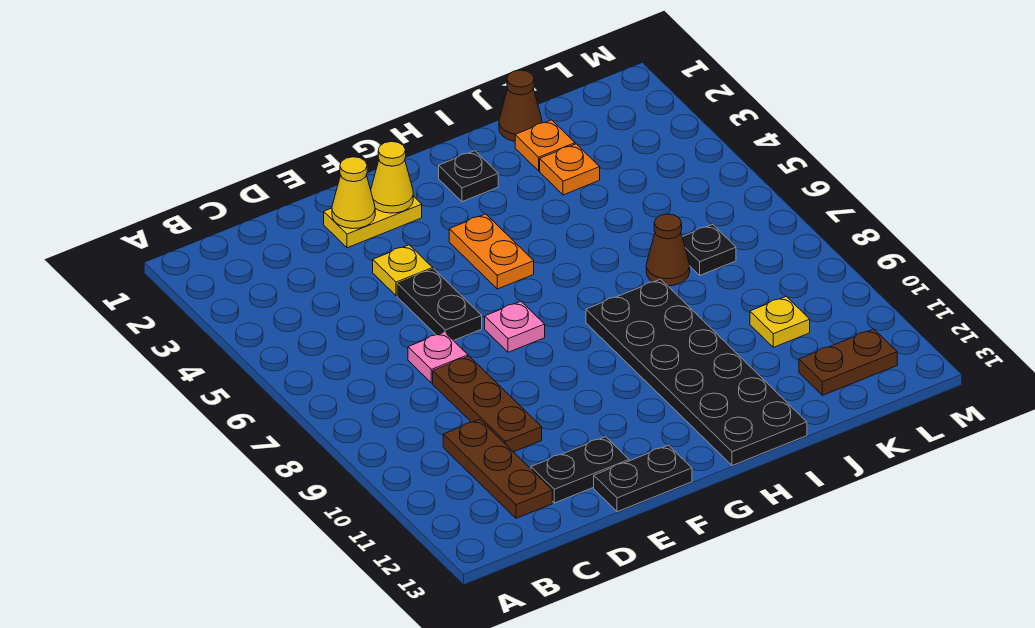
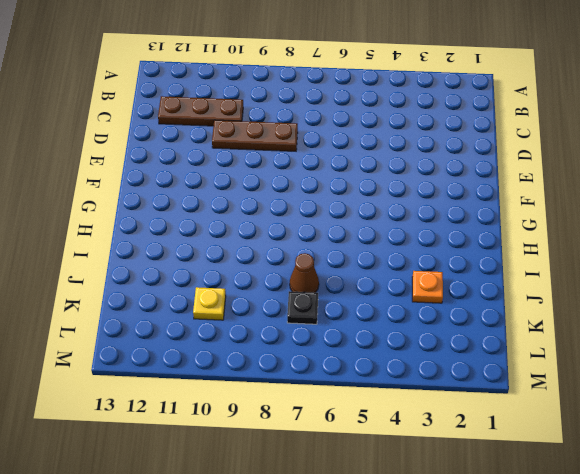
none -> pink plate D7 level 1
none -> black plate D12:E12 level 1
none -> yellow plate E2:F2 level 1

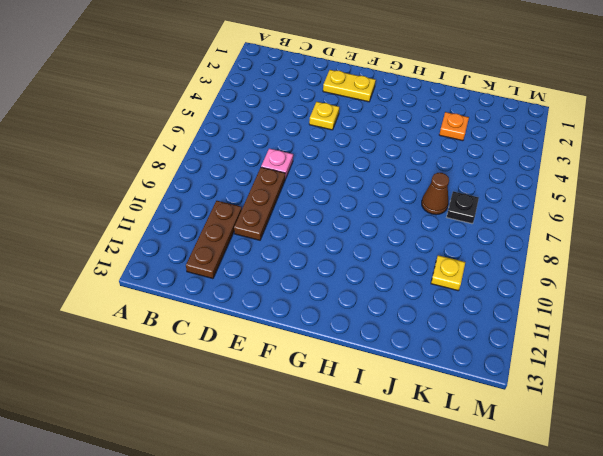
none -> black plate D12:E12 level 1
none -> black plate E5:E6 level 1
none -> black plate E13:F13 level 1

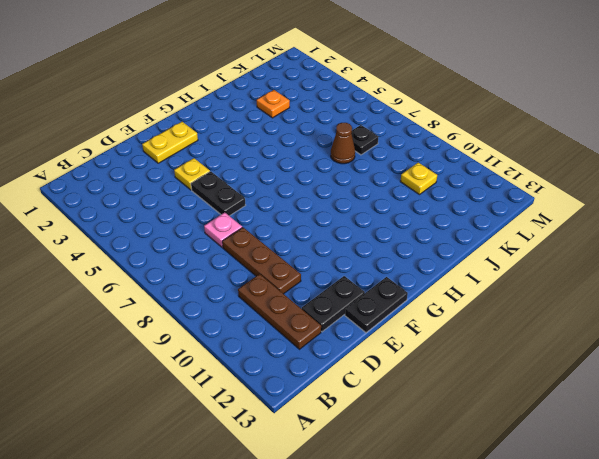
none -> pink plate F7 level 1
none -> orange plate G4:G5 level 1
none -> black plate H2 level 1

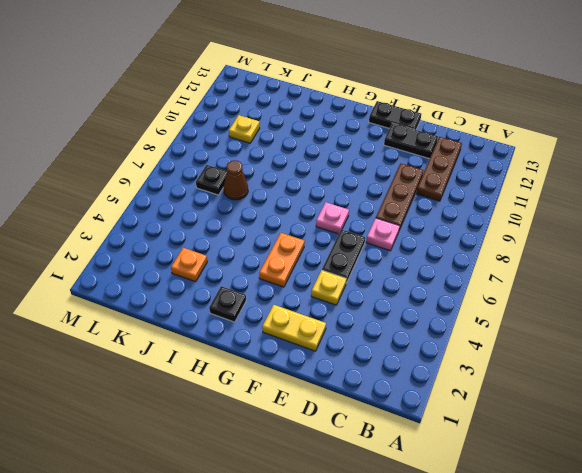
none -> black plate H8:I13 level 1
none -> brown cone J1 level 1
none -> orange plate J2 level 1

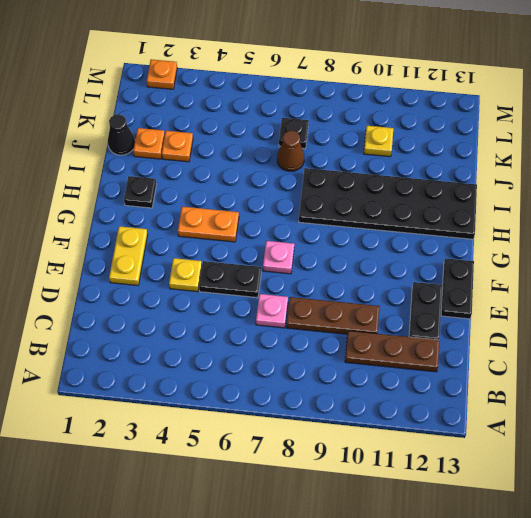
black cone J1 level 1 -> brown cone J1 level 1
orange plate M2 level 1 -> none
none -> brown plate K12:L12 level 1
none -> yellow cone E2 level 2
none -> yellow cone F2 level 2

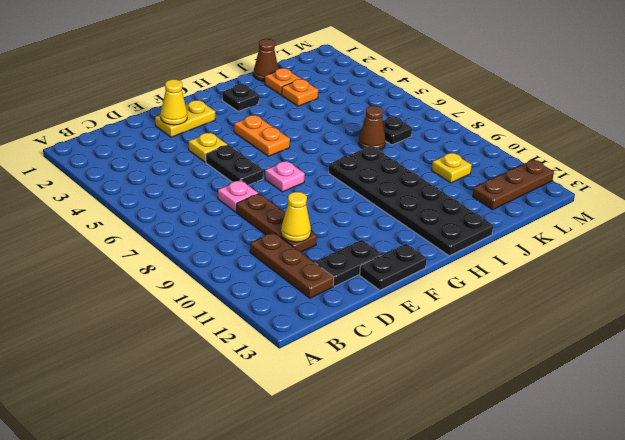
yellow cone D10 level 2 -> yellow cone F2 level 2
brown plate K12:M12 level 1 -> brown plate K12:L12 level 1

